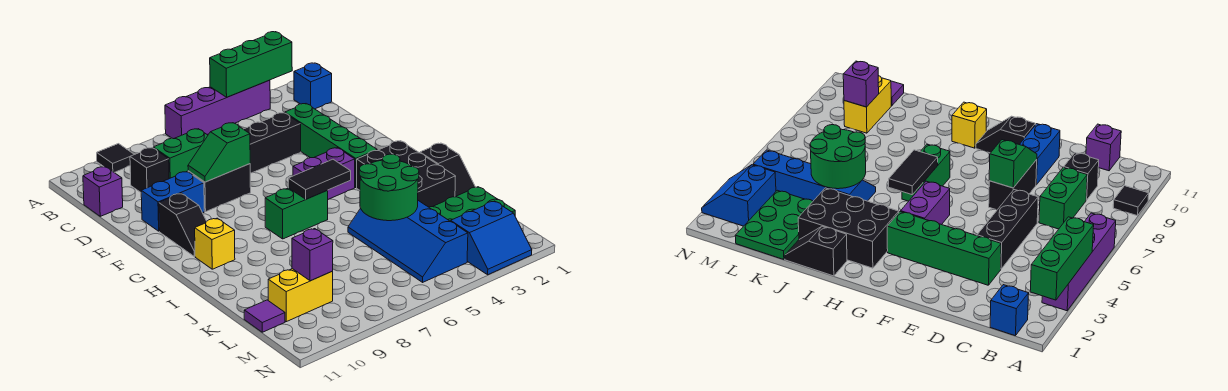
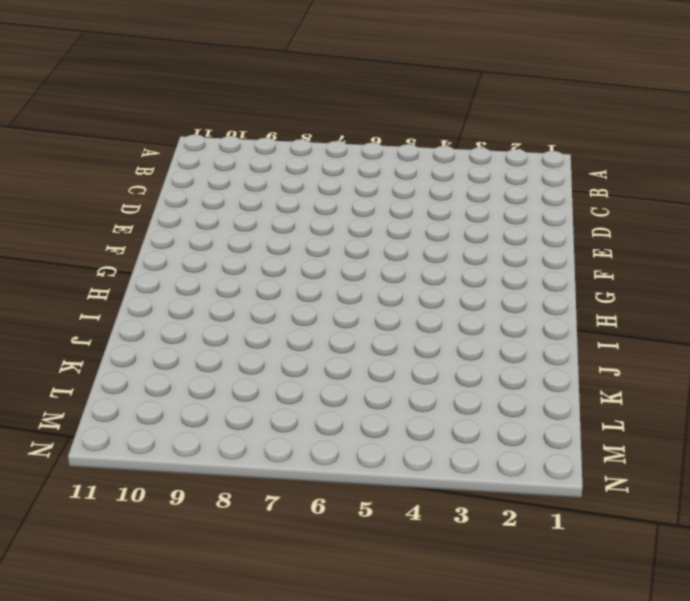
none -> purple brick A3:A6 level 1
none -> black tile A9 level 1
none -> blue brick B1 level 1

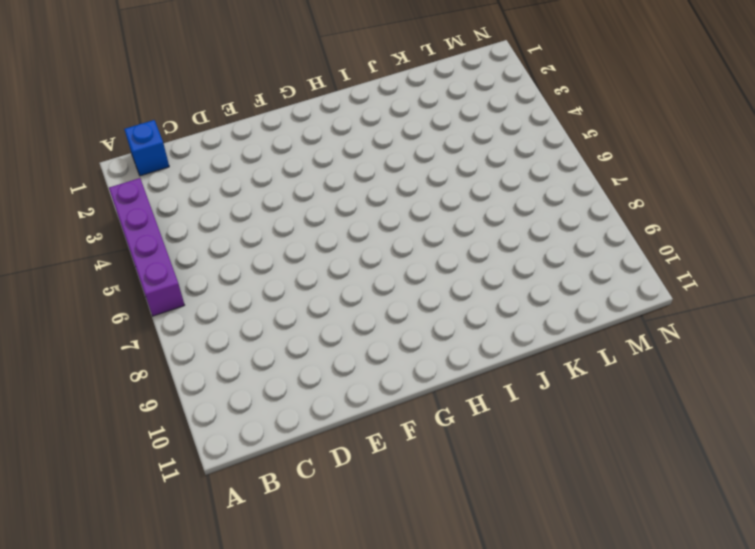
none -> black tile A9 level 1
none -> green brick C7:C8 level 1
none -> black brick C9 level 1

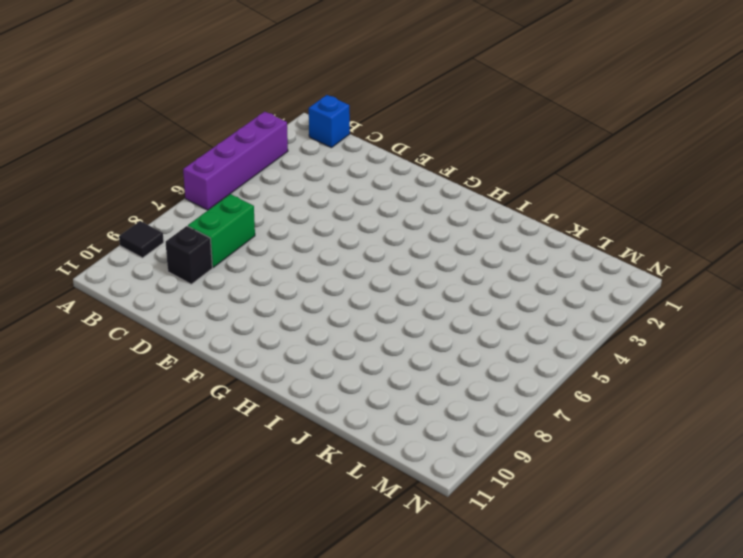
none -> purple brick C11 level 1
none -> green brick D3:G3 level 1
none -> black brick D4:D6 level 1

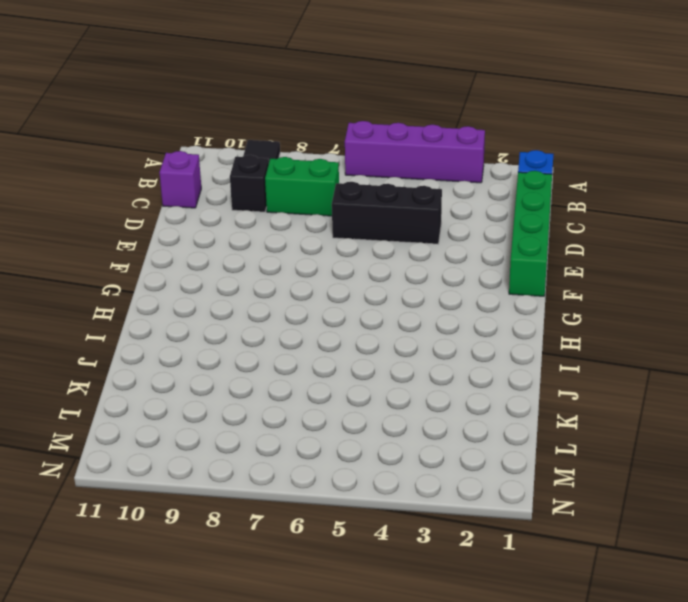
green brick C1:F1 level 1 -> green brick D3:G3 level 1
none -> black brick E7:E8 level 1
none -> blue brick E9:E10 level 1
none -> black slope F10:G10 level 1 top F

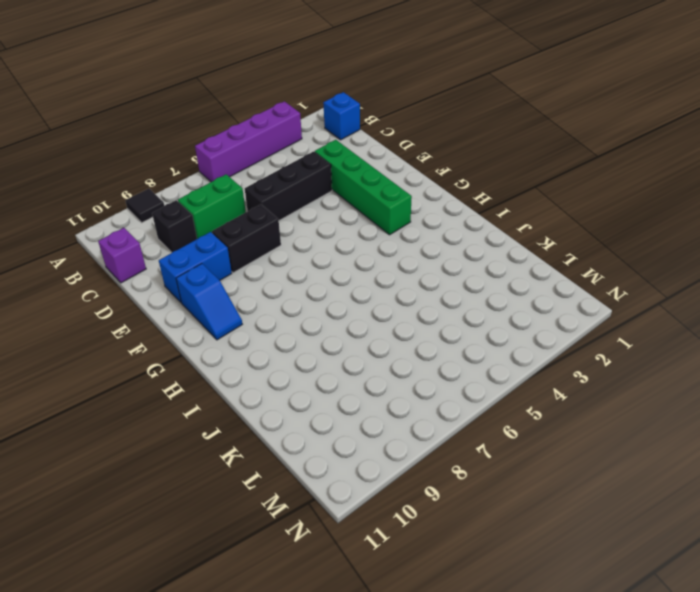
blue slope F10:G10 level 1 top F -> black slope F10:G10 level 1 top F
none -> purple brick G4:G5 level 1
none -> black brick H2:J3 level 1
none -> green brick H6:H7 level 1

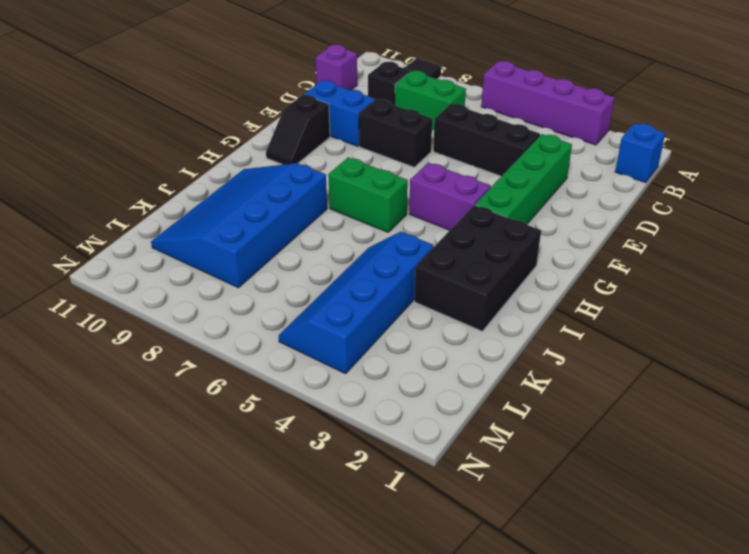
blue slope I8:L10 level 1 top 8 -> yellow brick L9:L10 level 1
none -> yellow brick H10 level 1
none -> black slope I1:J1 level 1 top I
none -> green plate K1:L3 level 1

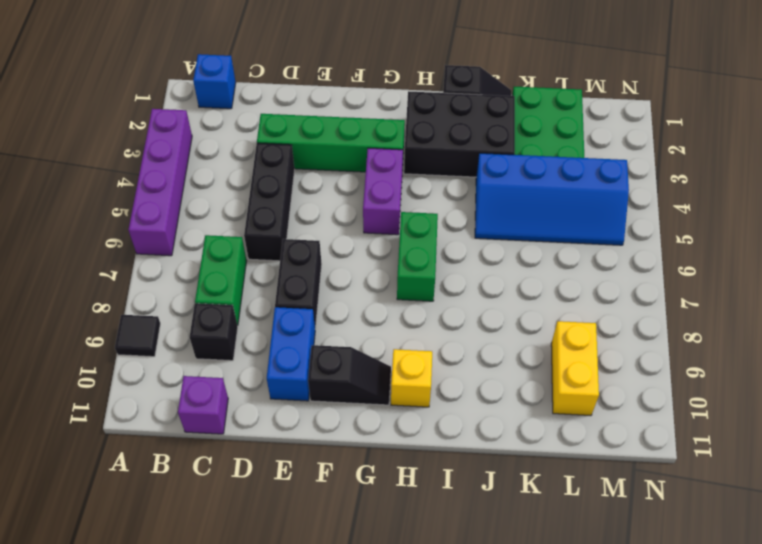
none -> purple tile L11 level 1
none -> blue slope M2:N3 level 1 top M
none -> green brick A2:A4 level 2

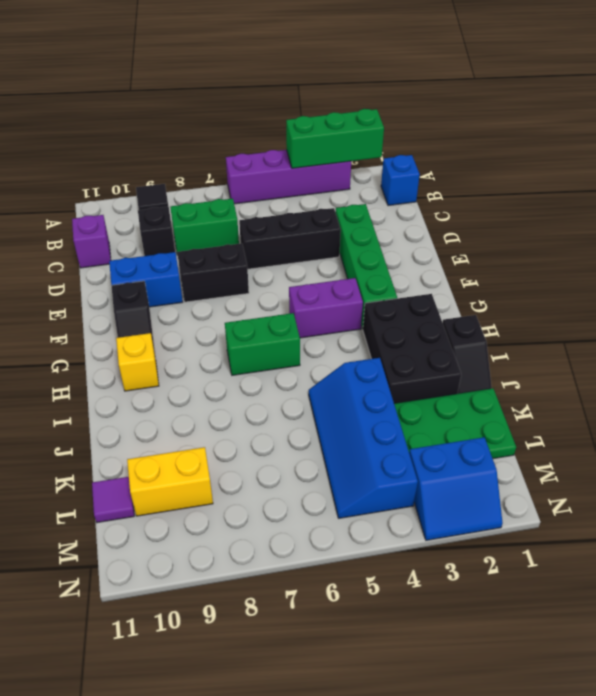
none -> green slope E7:E8 level 2 top 7
none -> black tile H5:H6 level 2
none -> green round brick J4:K5 level 2

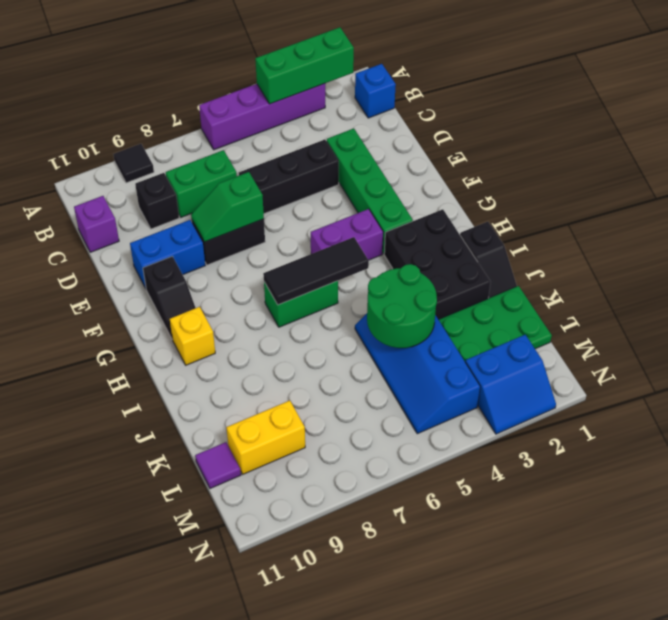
black tile H5:H7 level 2 -> black tile H5:H6 level 2
none -> purple brick L9 level 2

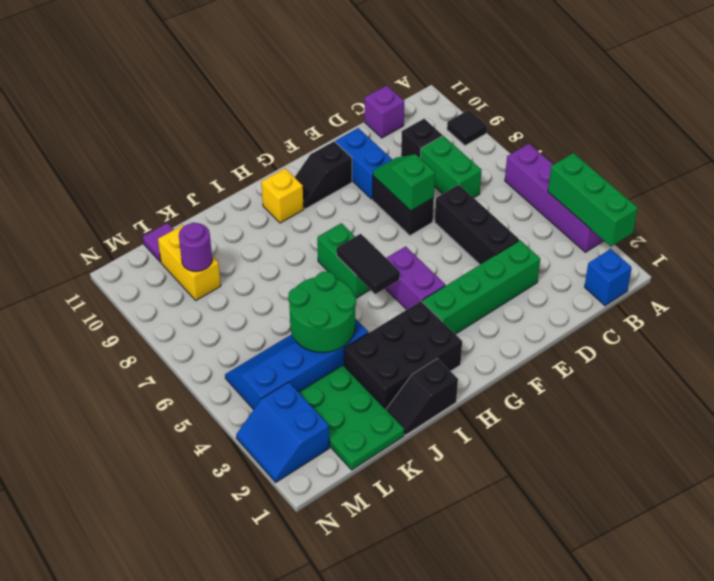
purple round brick L9 level 2 -> purple brick L9 level 2

